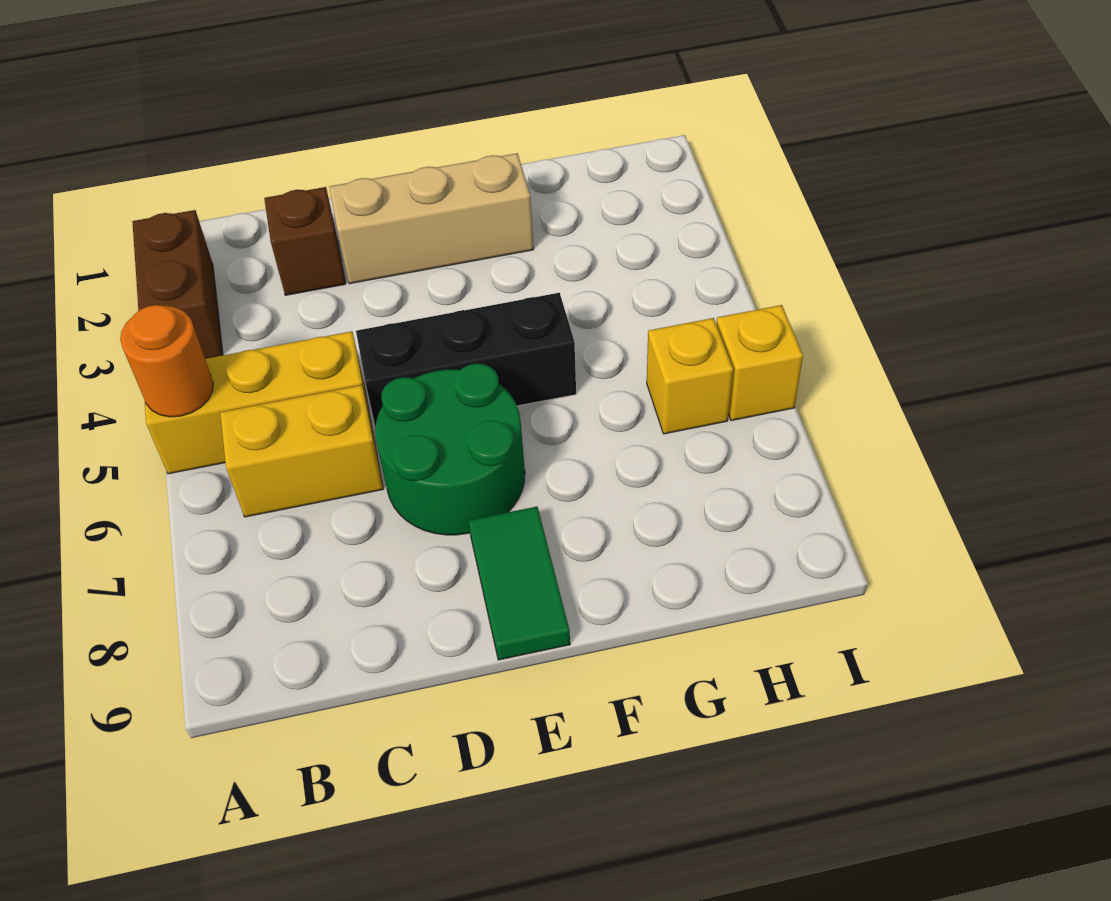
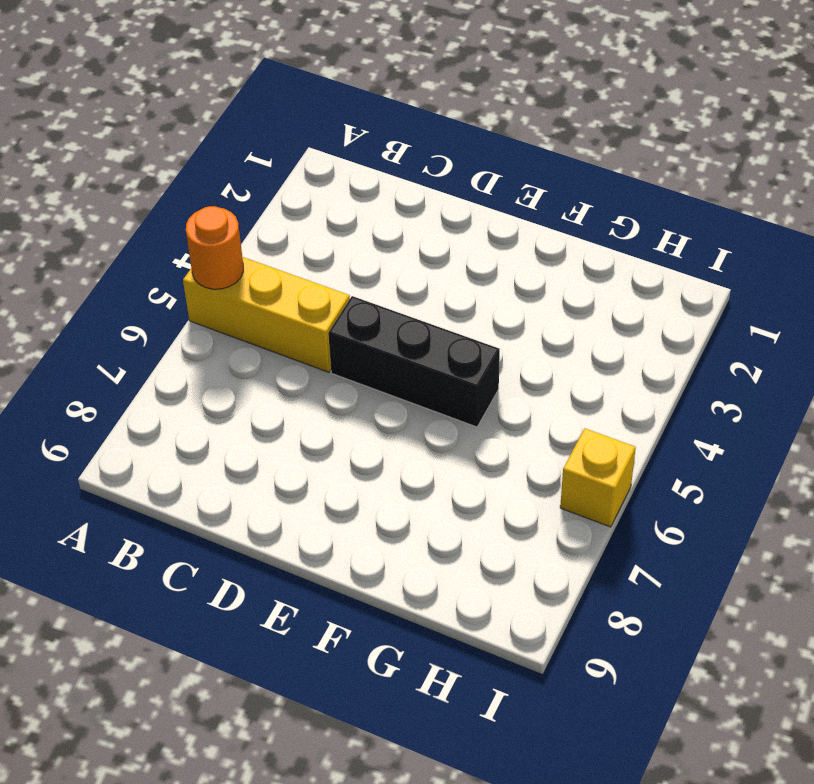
none -> brown brick A2:A3 level 1
none -> yellow brick B6:C6 level 1

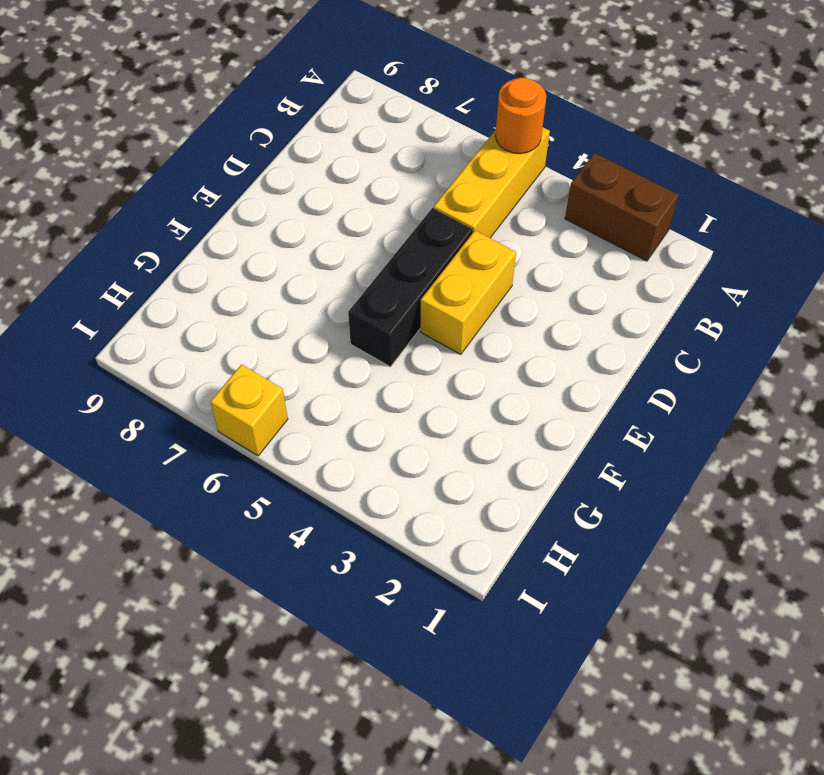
yellow brick D4:E4 level 1 -> yellow brick B6:C6 level 1
none -> brown brick C2 level 1
none -> tan brick D2:F2 level 1

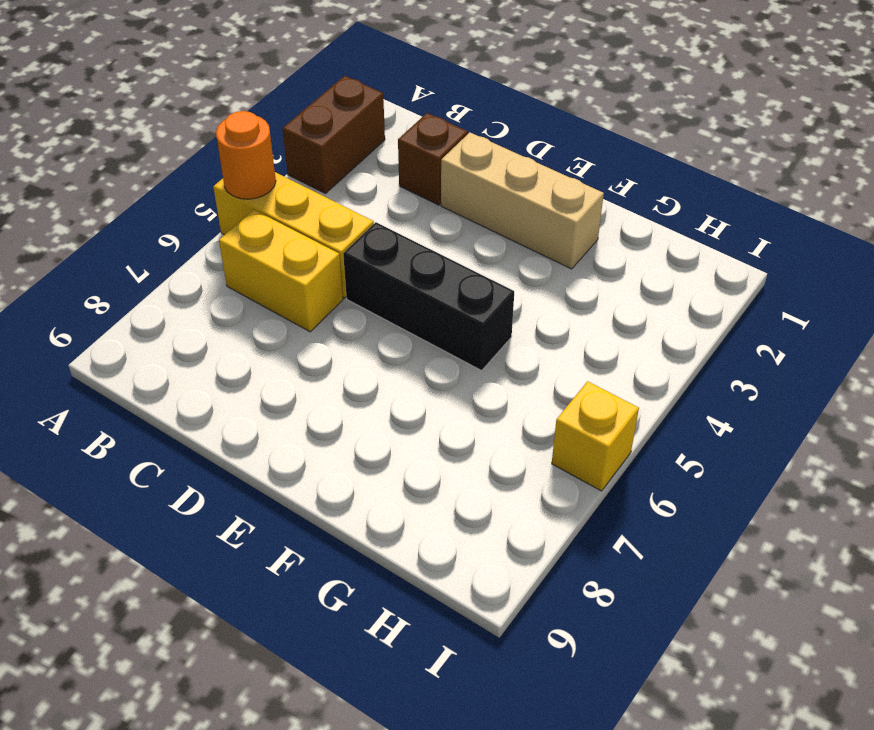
none -> green round brick D6:E7 level 1
none -> green tile E8:E9 level 1

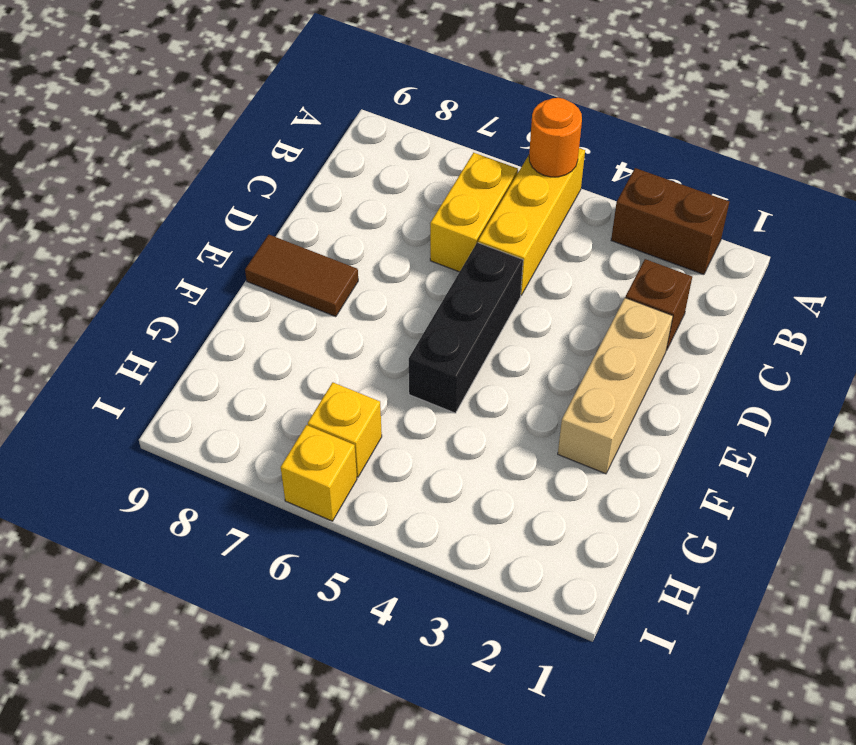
brown tile E8:E9 level 1 -> green tile E8:E9 level 1
none -> green round brick D6:E7 level 1

